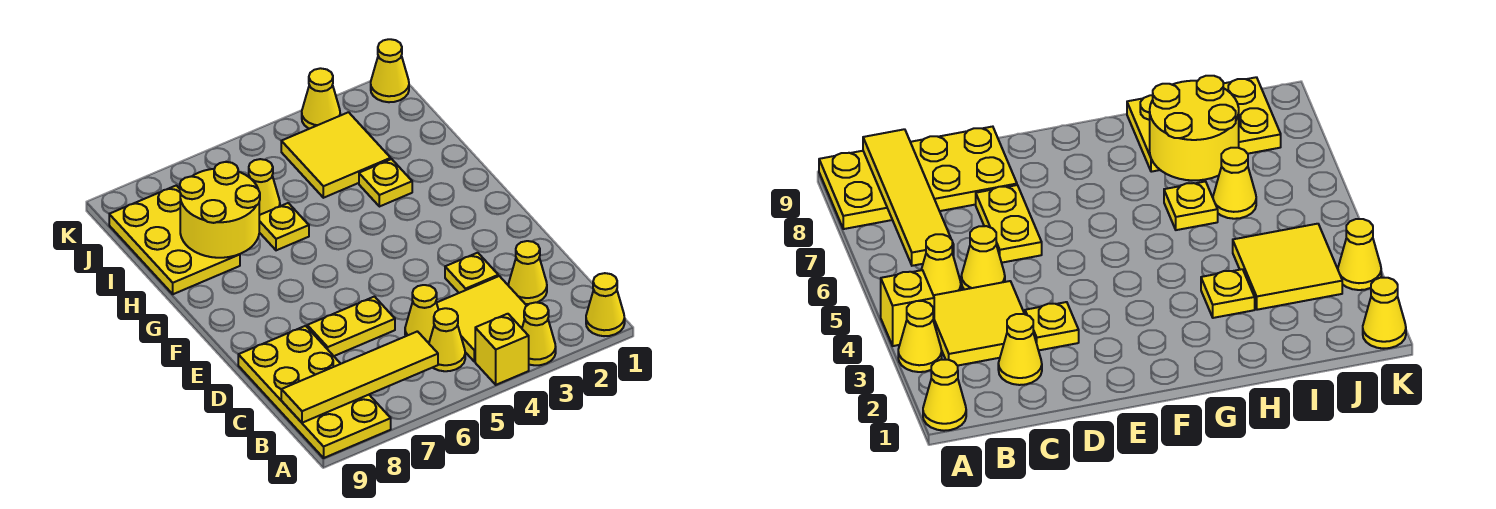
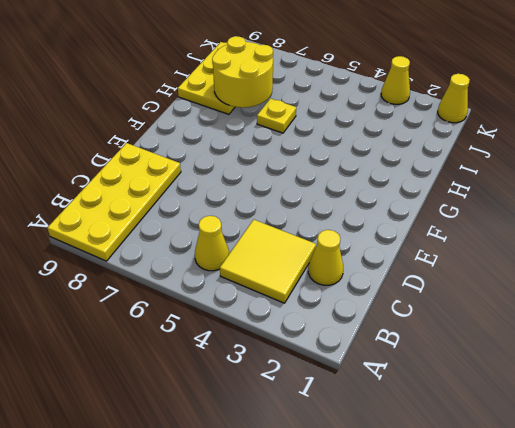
none -> yellow cone A1 level 1
none -> yellow cone A3 level 1
none -> yellow brick A4 level 1

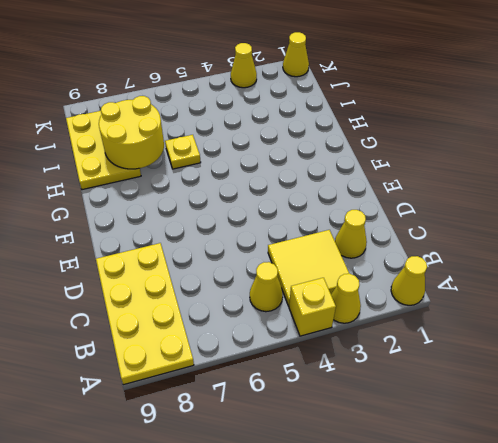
none -> yellow cone C5 level 1
none -> yellow plate D3 level 1
none -> yellow plate D6:D7 level 1

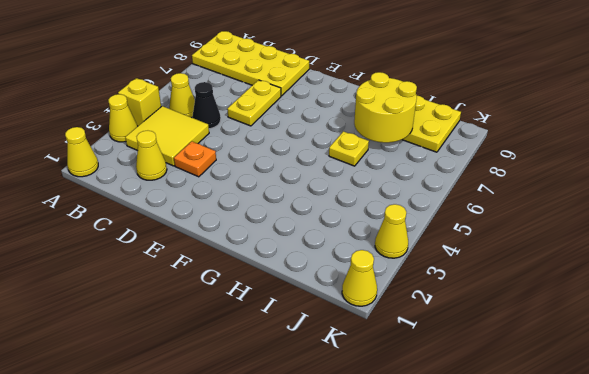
black cone C5 level 1 -> yellow cone C5 level 1
orange plate D3 level 1 -> yellow plate D3 level 1
none -> yellow plate H3 level 1
none -> yellow tile I3:J4 level 1
none -> yellow cone I6 level 1

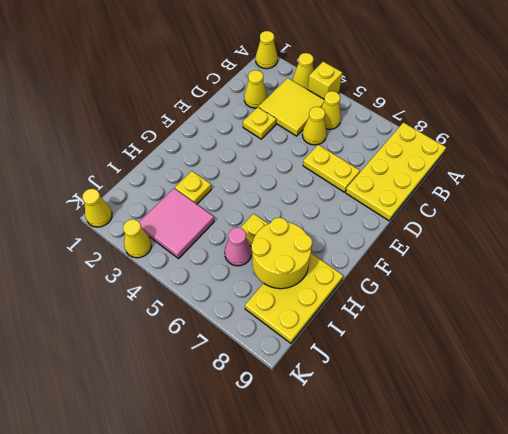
pink tile I3:J4 level 1 -> yellow tile I3:J4 level 1
pink cone I6 level 1 -> yellow cone I6 level 1
none -> yellow tile B6:B9 level 2

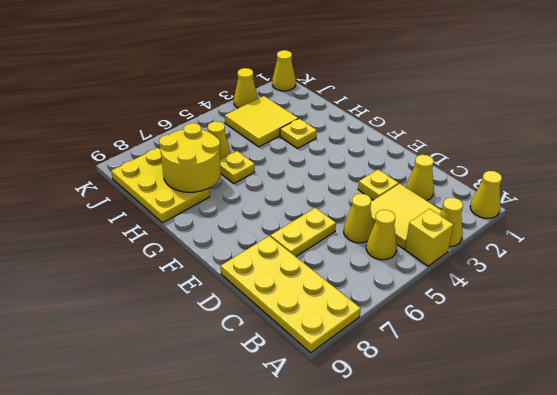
none -> yellow tile B6:B9 level 2

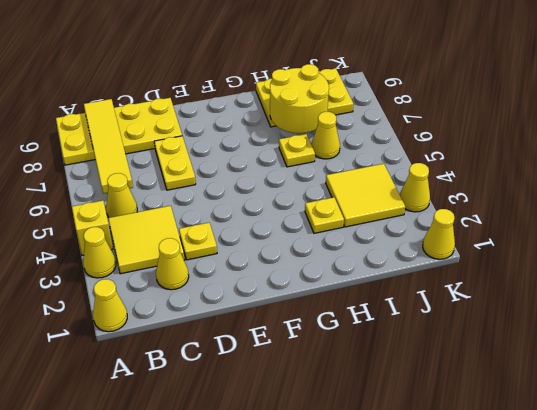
none -> yellow cone C5 level 1

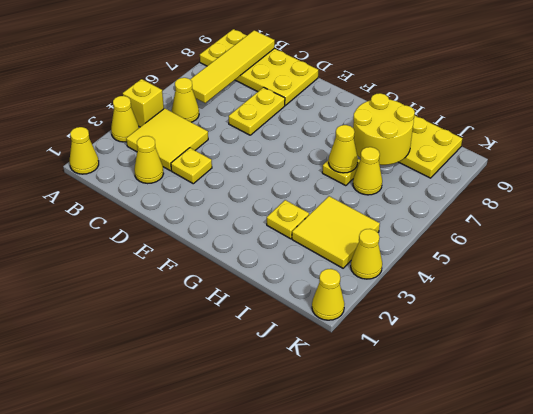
yellow cone H6 level 2 -> yellow cone C5 level 1

